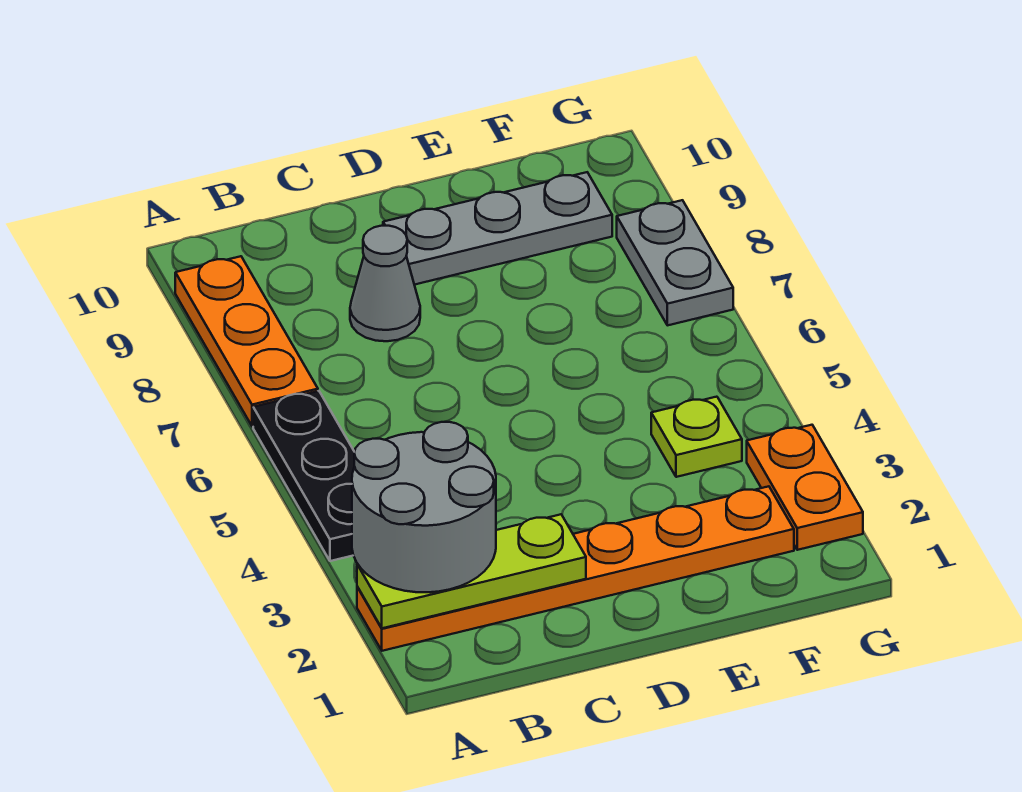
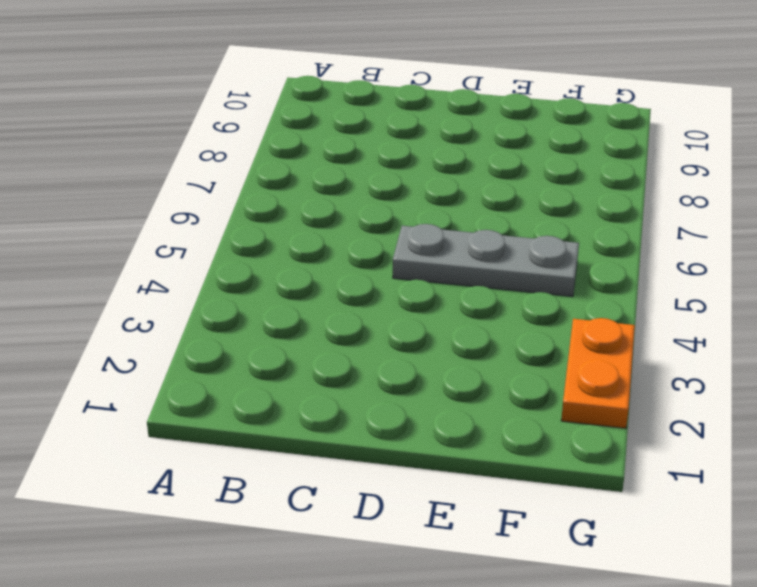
grey plate D5:F5 level 1 -> grey plate D9:F9 level 1
none -> orange plate A2:F2 level 1
none -> black plate A4:A6 level 1

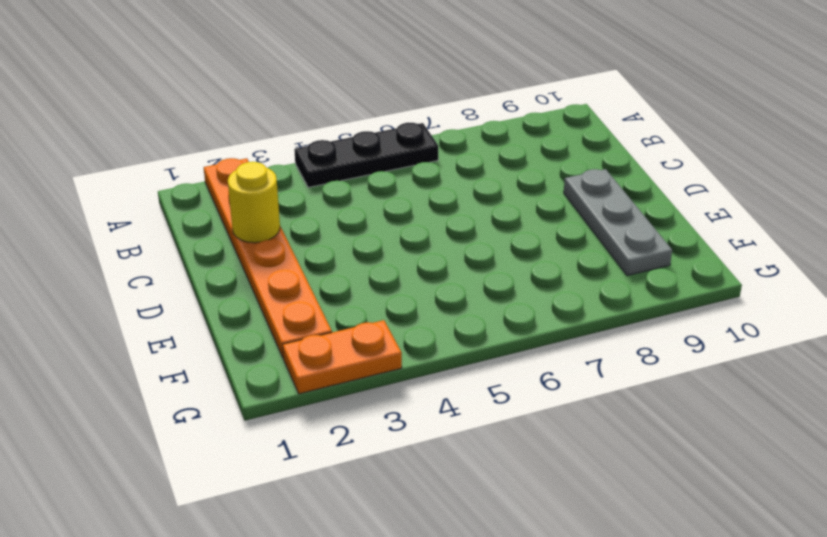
yellow round brick C2 level 2 -> lime plate A2:C2 level 2
none -> orange plate A7:A9 level 1
none -> grey cone C8 level 1

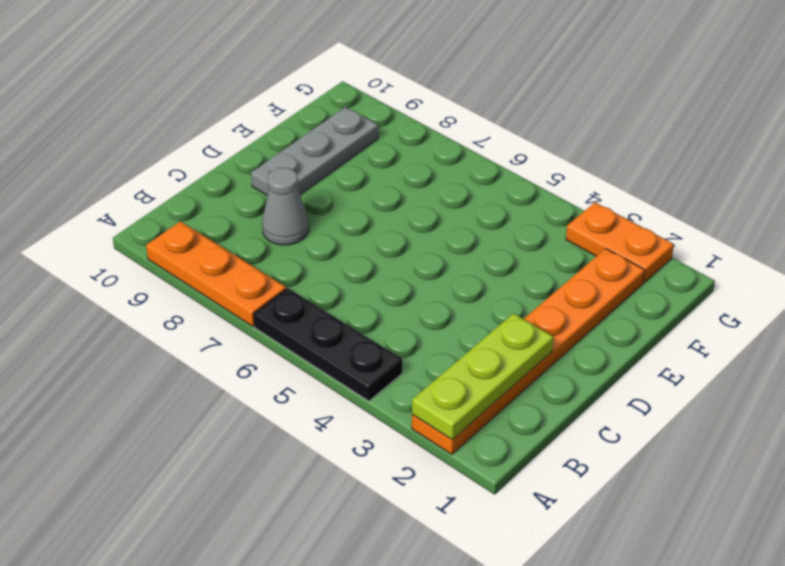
none -> lime plate F4 level 1
none -> grey plate G7:G8 level 1

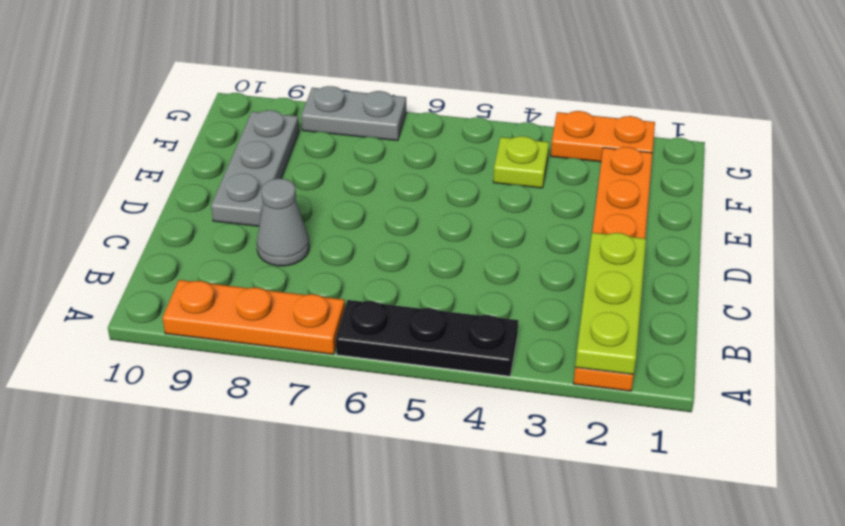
none -> grey round brick A2:B3 level 3

